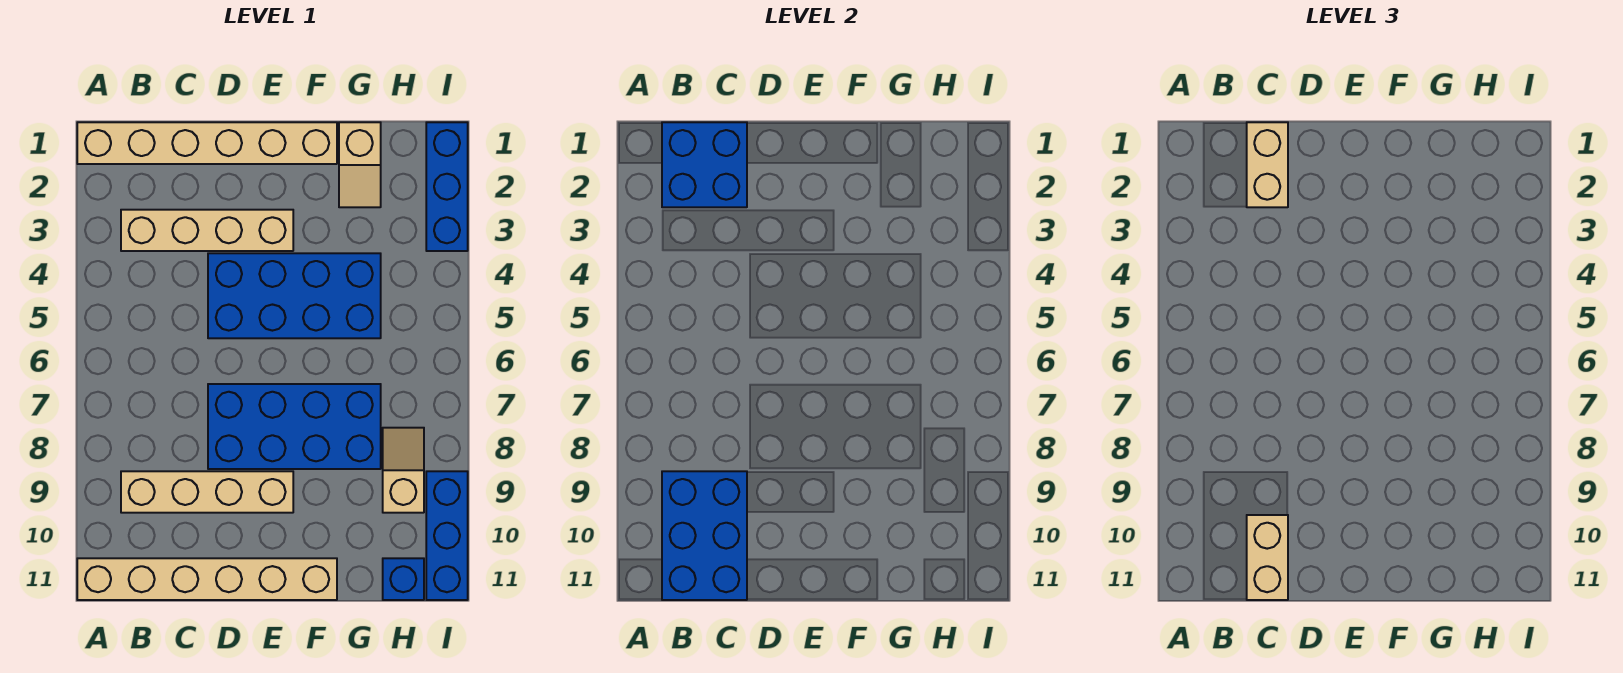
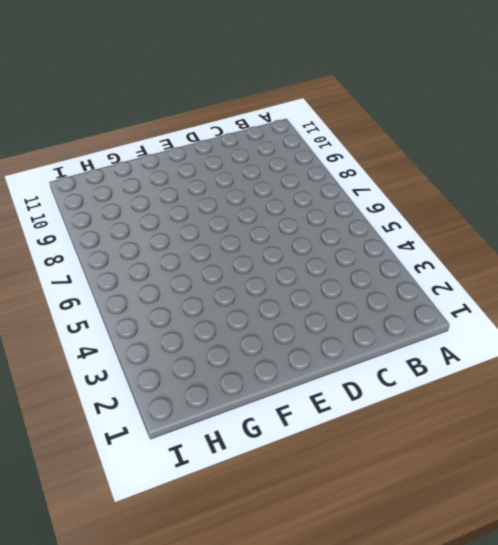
none -> tan brick A1:F1 level 1
none -> tan brick A11:F11 level 1
none -> tan brick B3:E3 level 1

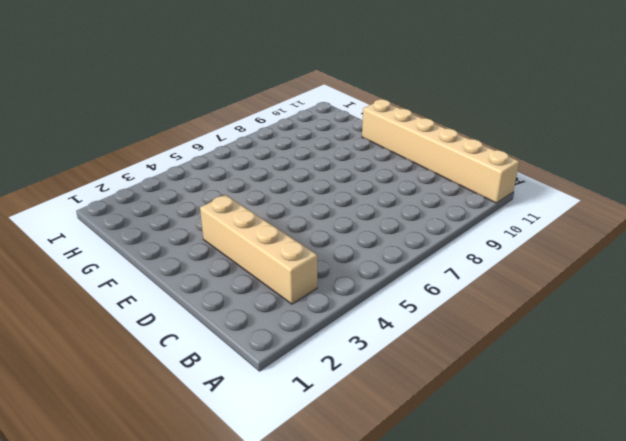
none -> tan brick A1:F1 level 1
none -> tan brick B9:E9 level 1
none -> blue brick D4:G5 level 1

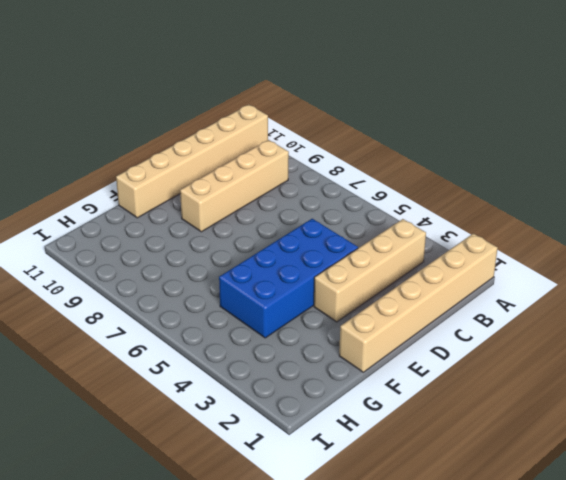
none -> blue brick D7:G8 level 1
none -> tan slope G1:G2 level 1 top 1
none -> tan slope H8:H9 level 1 top 9

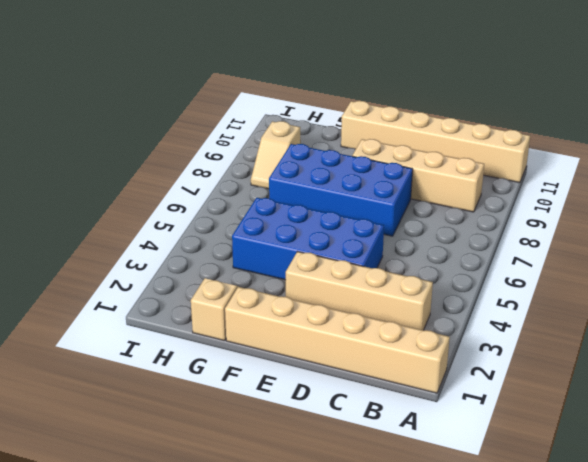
none -> blue brick H11 level 1
none -> blue brick I1:I3 level 1
none -> blue brick I9:I11 level 1

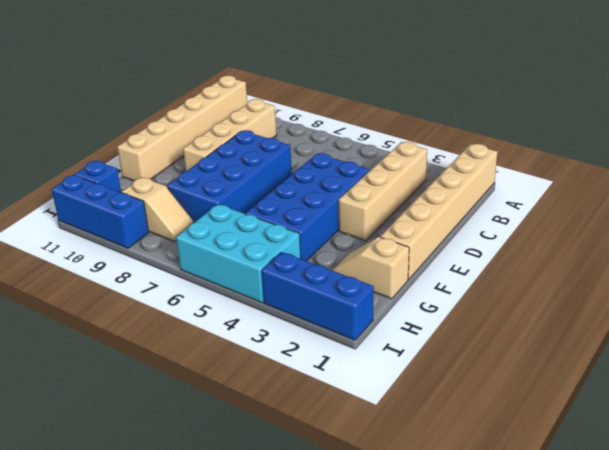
cyan brick H4:I6 level 1 -> none
none -> blue brick B1:C2 level 2
none -> blue brick B9:C11 level 2
none -> tan brick C1:C2 level 3

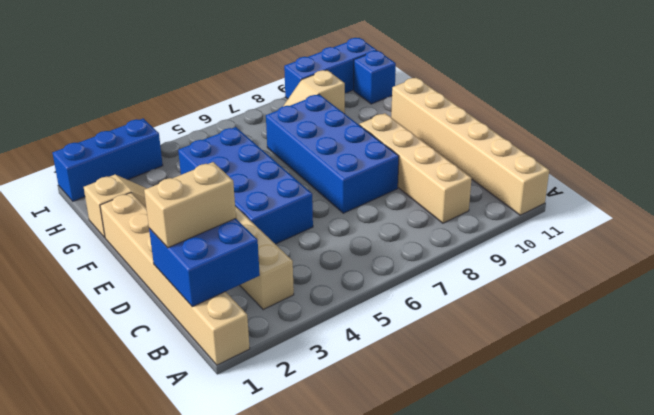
none -> blue brick B9:C11 level 2
none -> tan brick C10:C11 level 3

